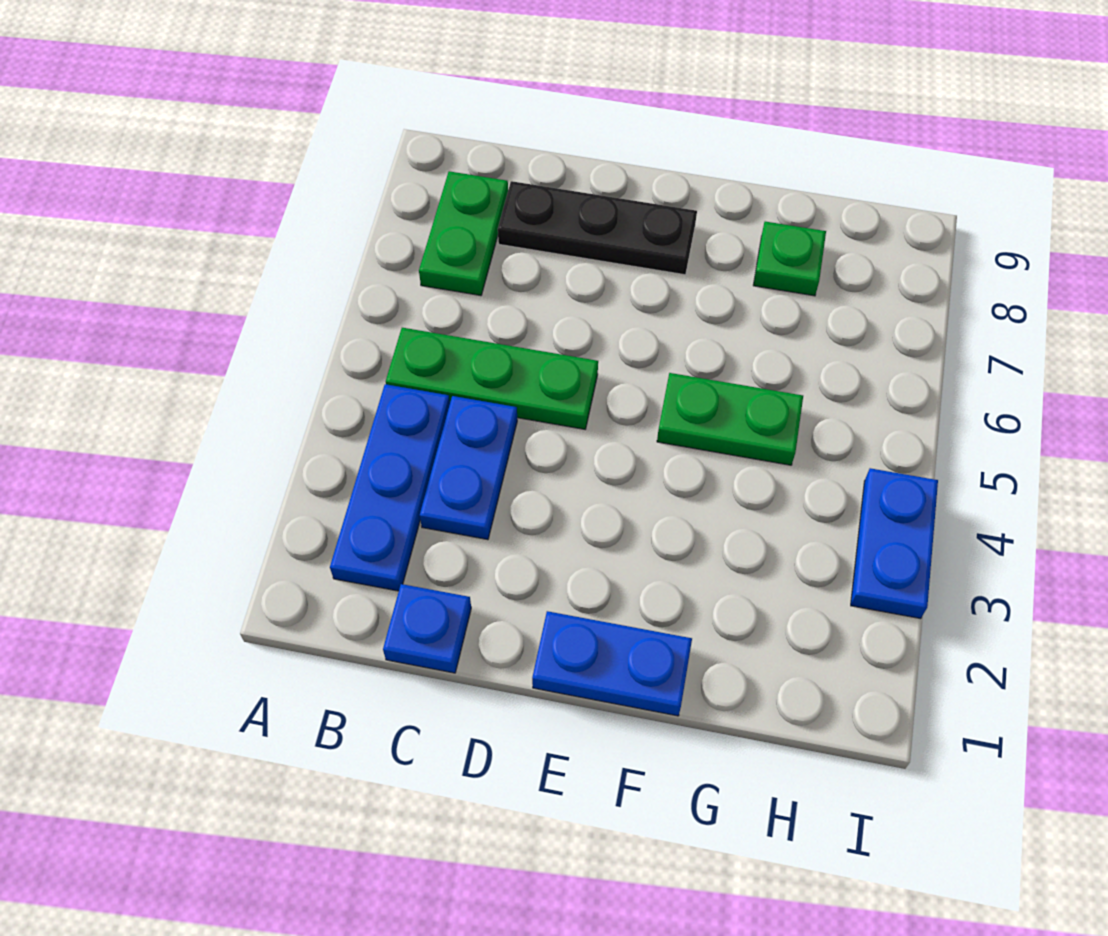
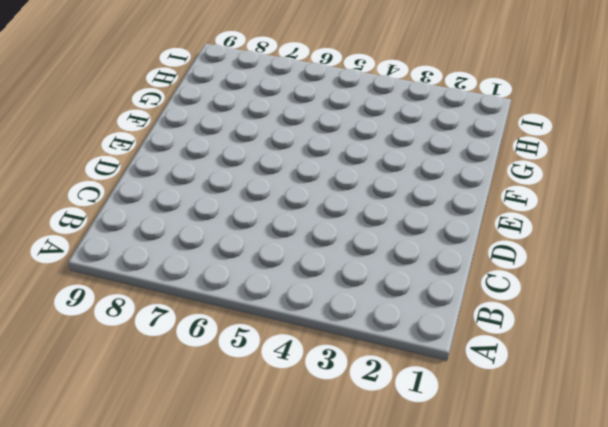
none -> blue plate B2:B4 level 1
none -> green plate B5:D5 level 1

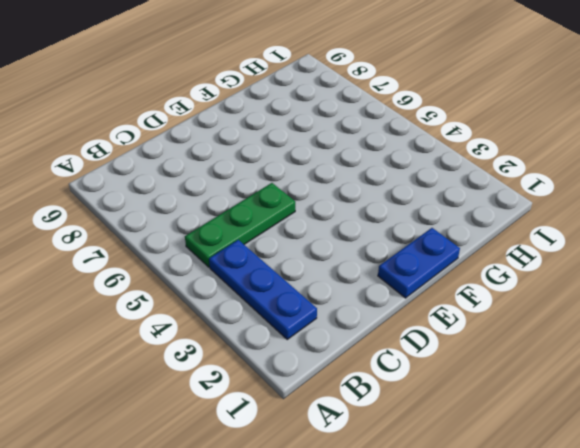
none -> green plate B7:B8 level 1
none -> blue plate C1 level 1

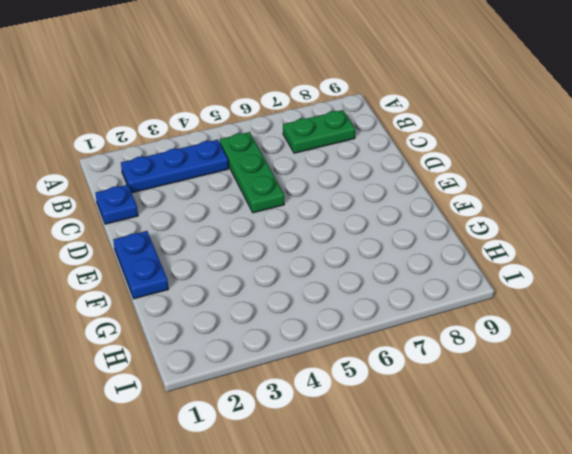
none -> blue plate C3:C4 level 1
none -> black plate C8:E8 level 1

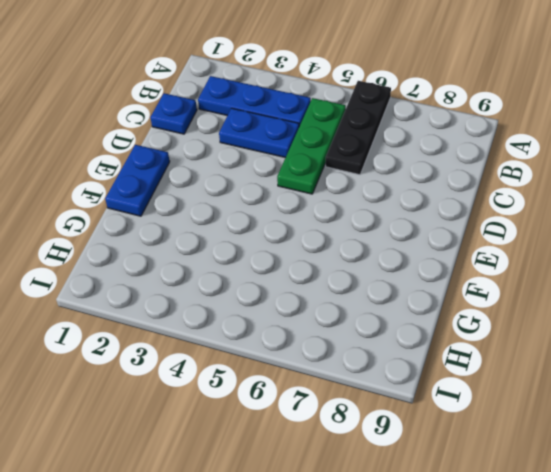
black plate A6:C6 level 1 -> black plate C8:E8 level 1
none -> green plate B7:B8 level 1
none -> green plate F5:G5 level 1

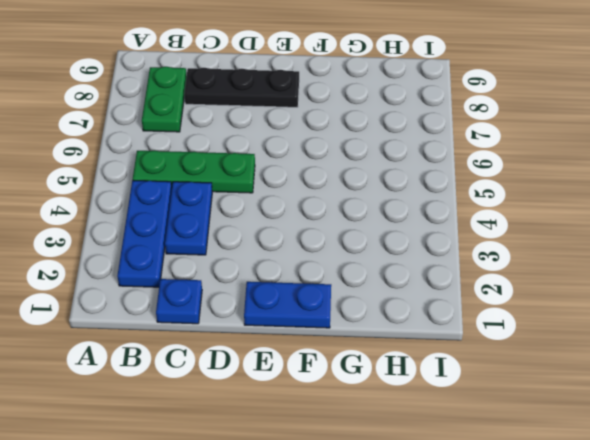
none -> green plate F5:G5 level 1
none -> green plate G8 level 1

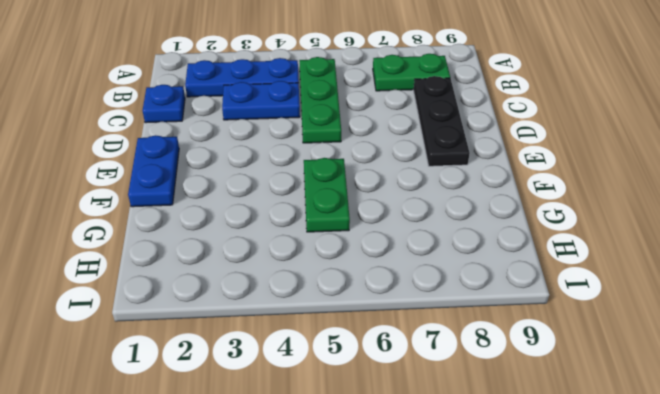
none -> green plate G8 level 1
none -> blue plate I3:I4 level 1

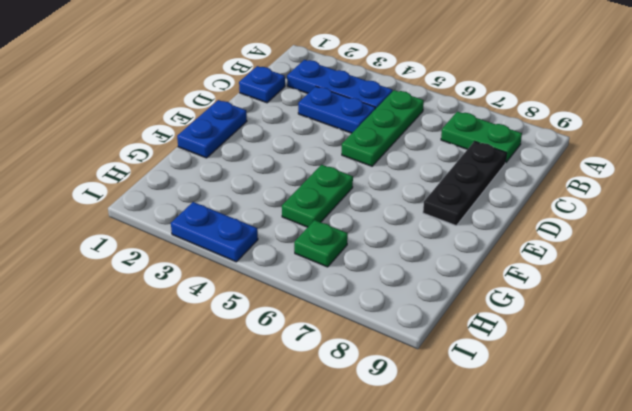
green plate H6 level 1 -> green plate G8 level 1

